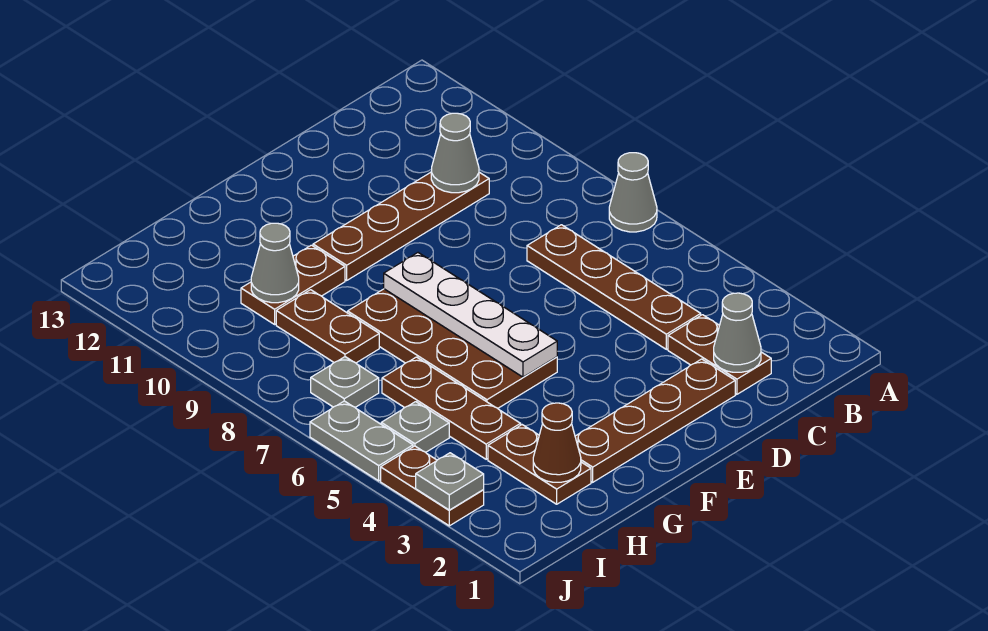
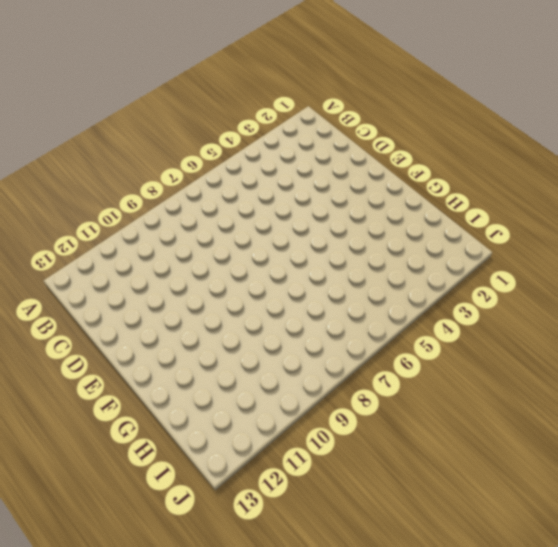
none -> grey cone A7 level 1
none -> brown plate C2:C3 level 1
none -> brown plate C4:C7 level 1

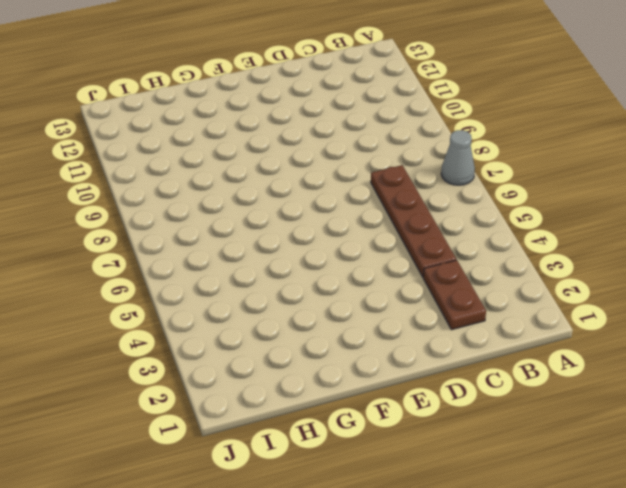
none -> brown plate C10:F10 level 1
none -> brown plate D2:G2 level 1
none -> brown plate F5:G8 level 1

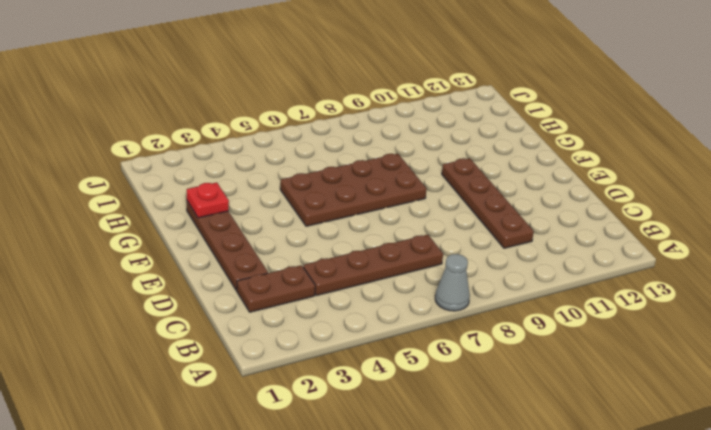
red plate G2 level 2 -> none
none -> brown plate G10:H10 level 1
none -> brown plate H2:H3 level 1
none -> brown plate H4:H6 level 1

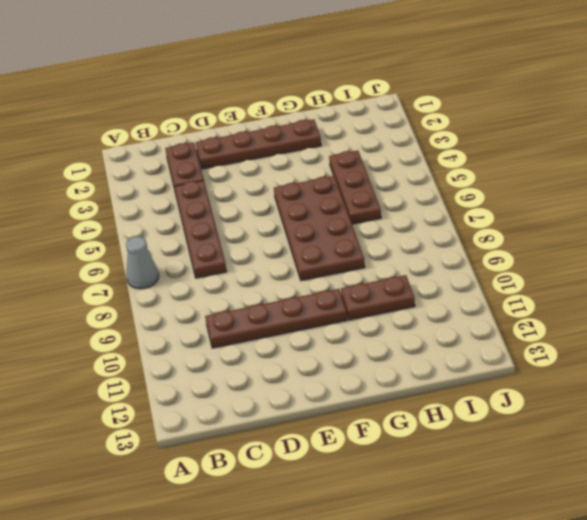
none -> brown plate H2:H3 level 1
none -> brown plate H8:H9 level 1
none -> grey plate I5 level 1

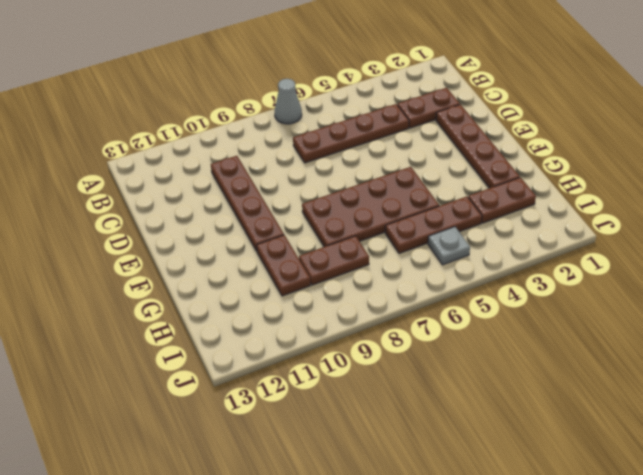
none -> grey plate I7 level 1
none -> brown plate J3:J4 level 1
none -> grey plate J5:J6 level 1

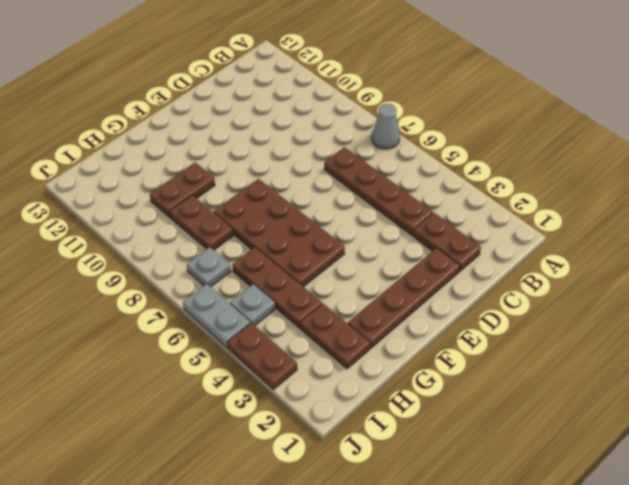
none -> brown plate C10:F10 level 1
none -> grey cone C2 level 2
none -> grey cone C10 level 2

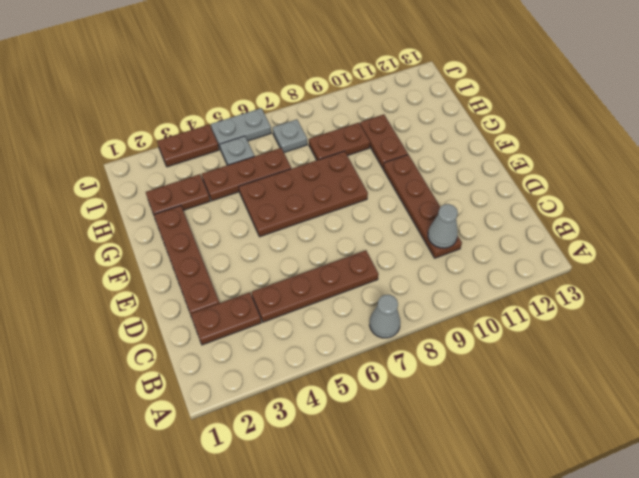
none -> grey cone C2 level 2
none -> white plate F5:F8 level 2
none -> brown cone H2 level 2

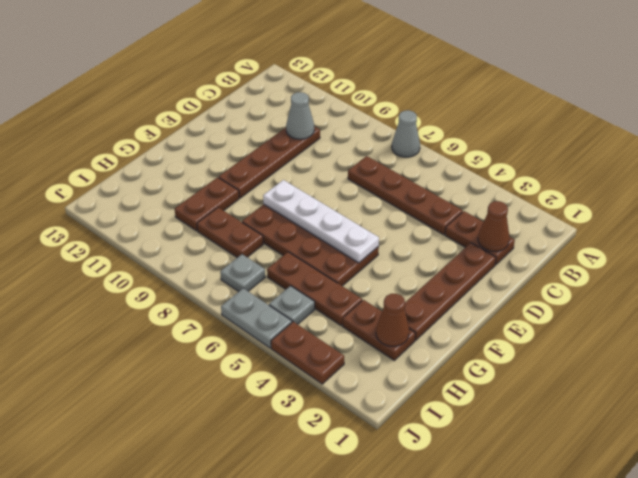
brown cone C2 level 2 -> grey cone C2 level 2
none -> grey cone H10 level 2
none -> grey plate J3 level 2

